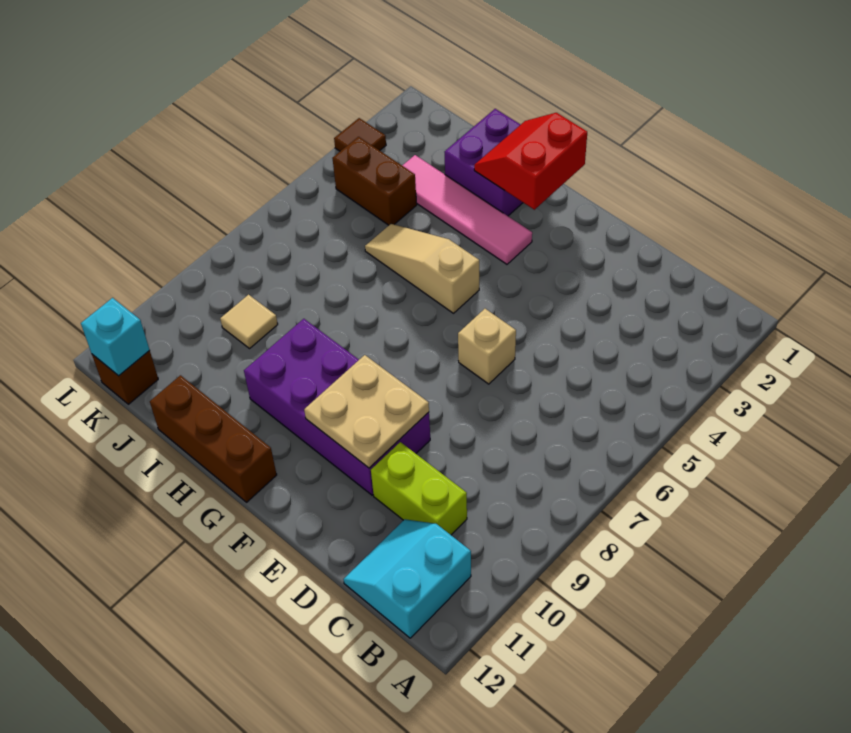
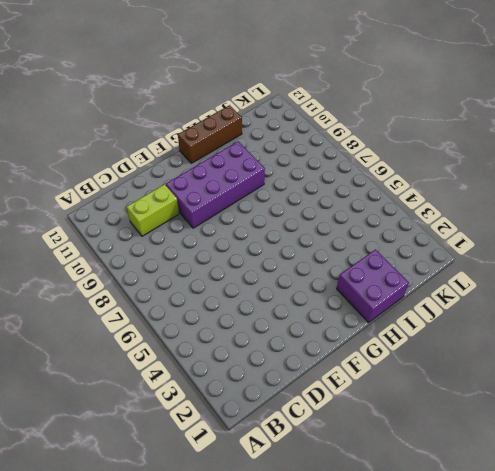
none -> cyan slope B11:C12 level 1 top B
none -> tan brick E6 level 1
none -> pink tile G3:J3 level 1

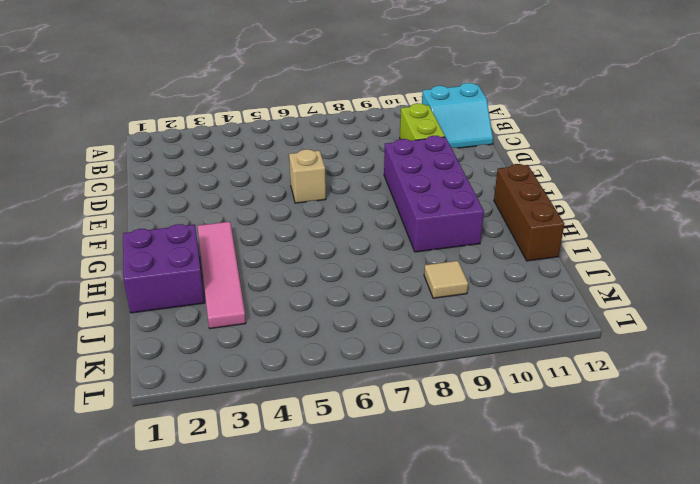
none -> tan slope G5:I5 level 1 top G
none -> brown brick J4:K4 level 1
none -> brown brick K12 level 1

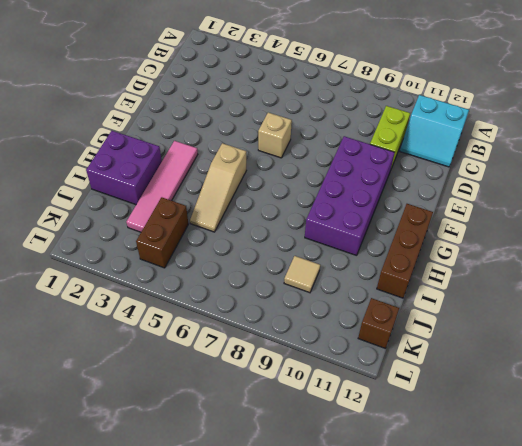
none -> brown tile L3 level 1
none -> tan plate E9:F10 level 2
none -> red slope G1:H2 level 2 top G

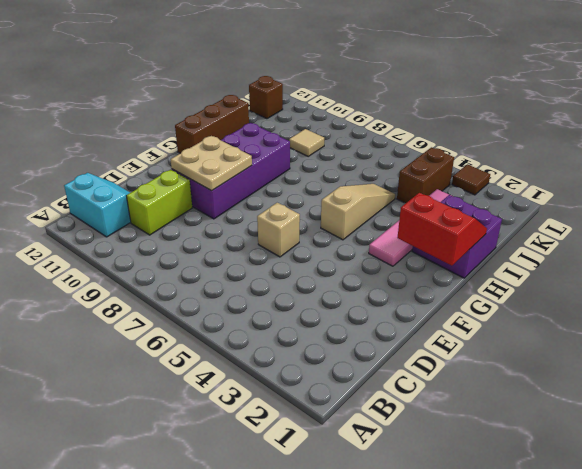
none -> cyan brick K12 level 2

